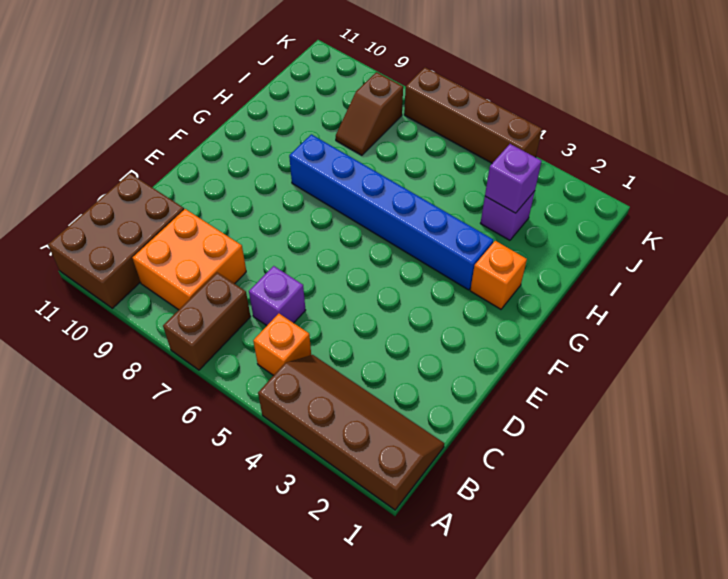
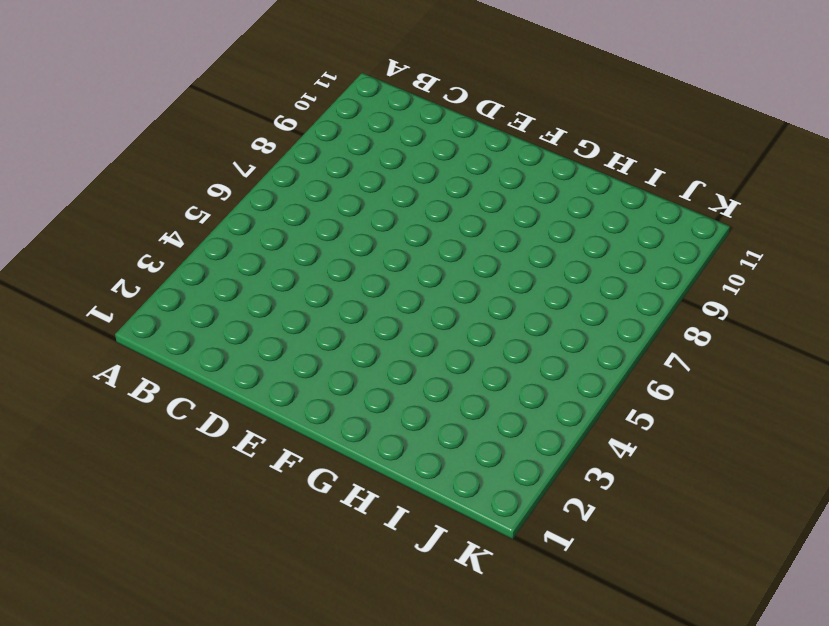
none -> brown slope A1:B4 level 1 top A
none -> brown brick A7:B7 level 1
none -> brown brick A10:C11 level 1

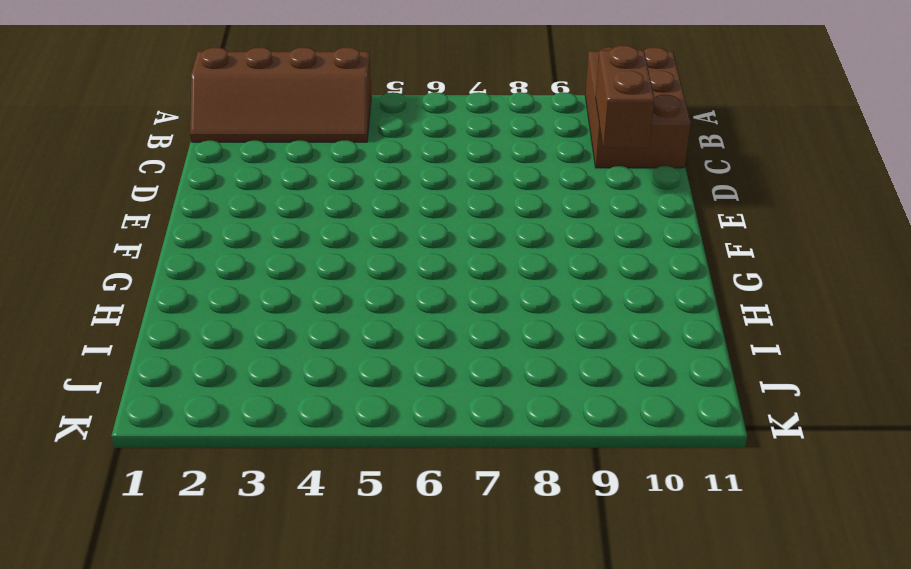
brown brick C10:D10 level 2 -> brown brick A7:B7 level 1
none -> orange brick B5 level 1
none -> orange brick B8:C9 level 1
none -> purple brick C6 level 1

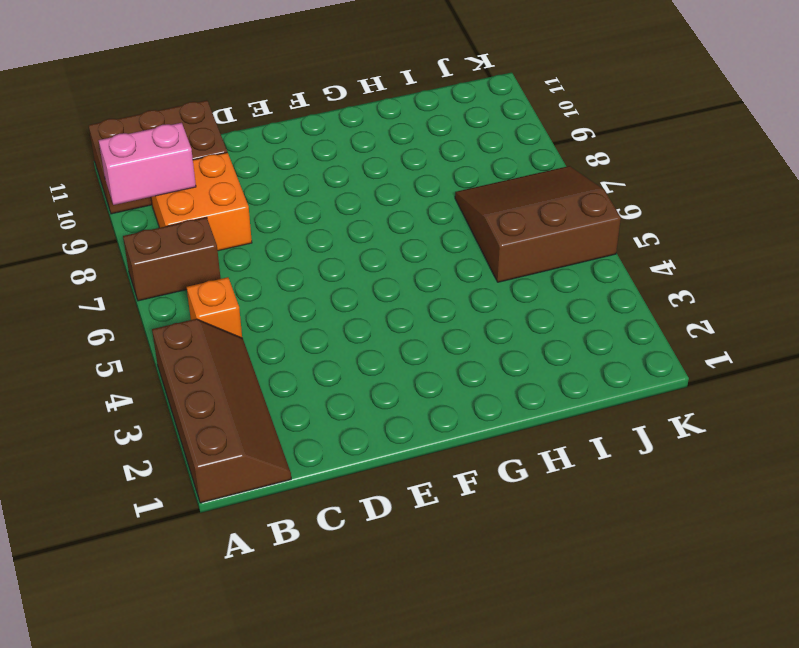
pink brick A9:B9 level 2 -> none
brown slope I5:K7 level 1 top 5 -> brown brick K4:K7 level 1
none -> purple brick C6 level 1
none -> orange brick G2 level 1
none -> blue brick G3:G8 level 1

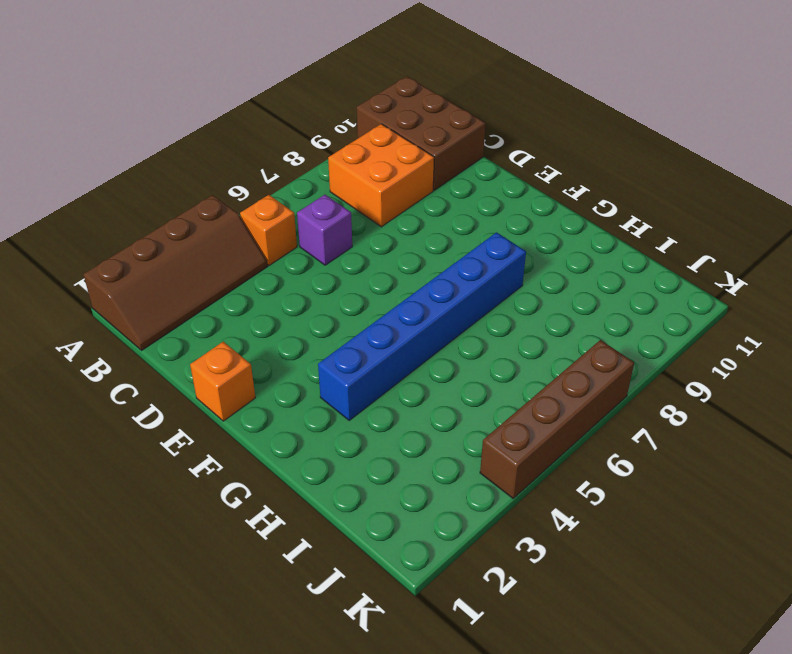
orange brick E1 level 1 -> orange brick G2 level 1
none -> brown brick A7:B7 level 1
none -> purple brick I3 level 1
none -> brown slope I8:J8 level 1 top J

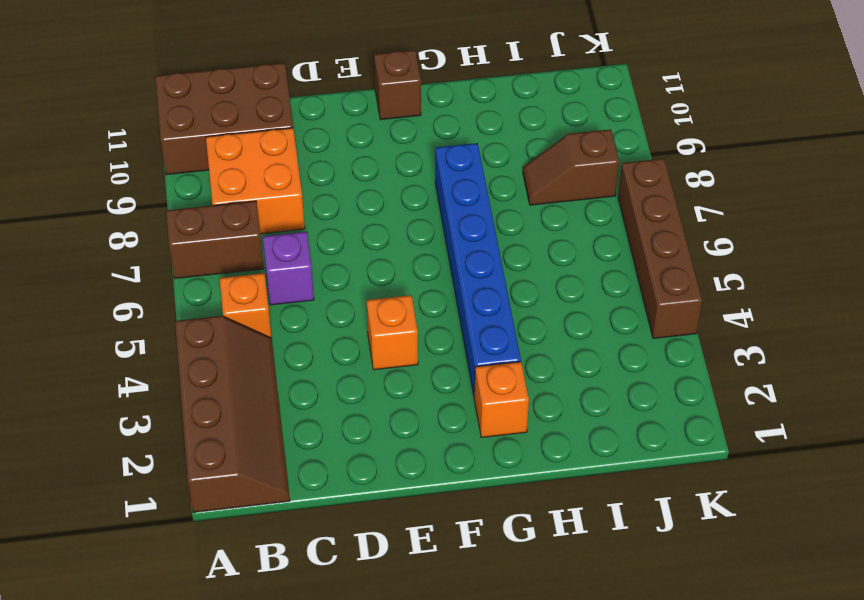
orange brick E4 level 1 -> none
brown brick F11 level 1 -> none
none -> purple brick I3 level 1
none -> purple brick I3 level 2

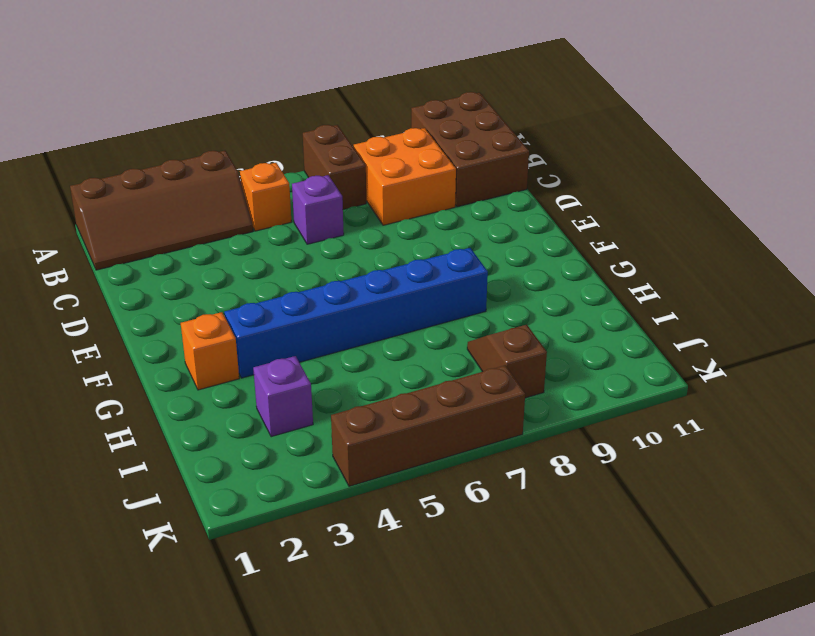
none -> purple brick I3 level 2

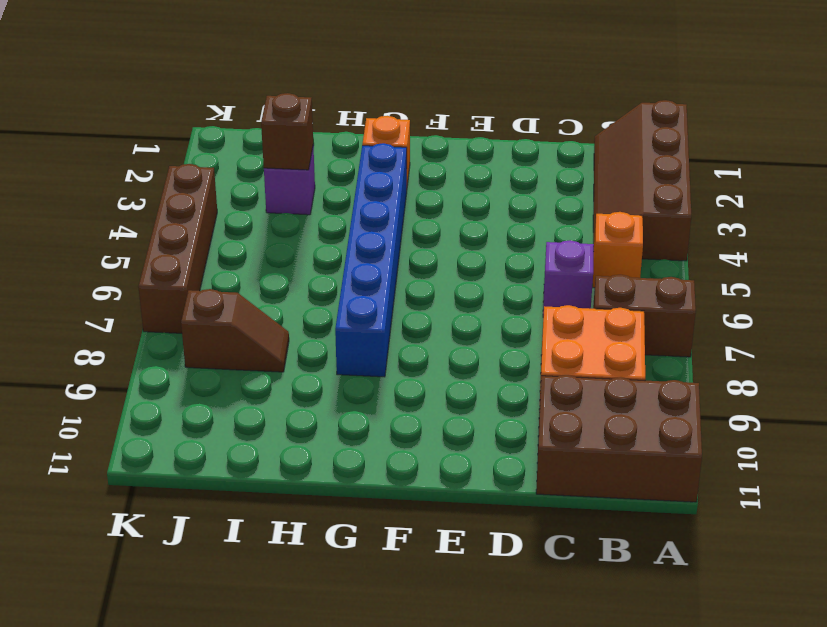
brown brick I3 level 2 -> purple brick I3 level 2

